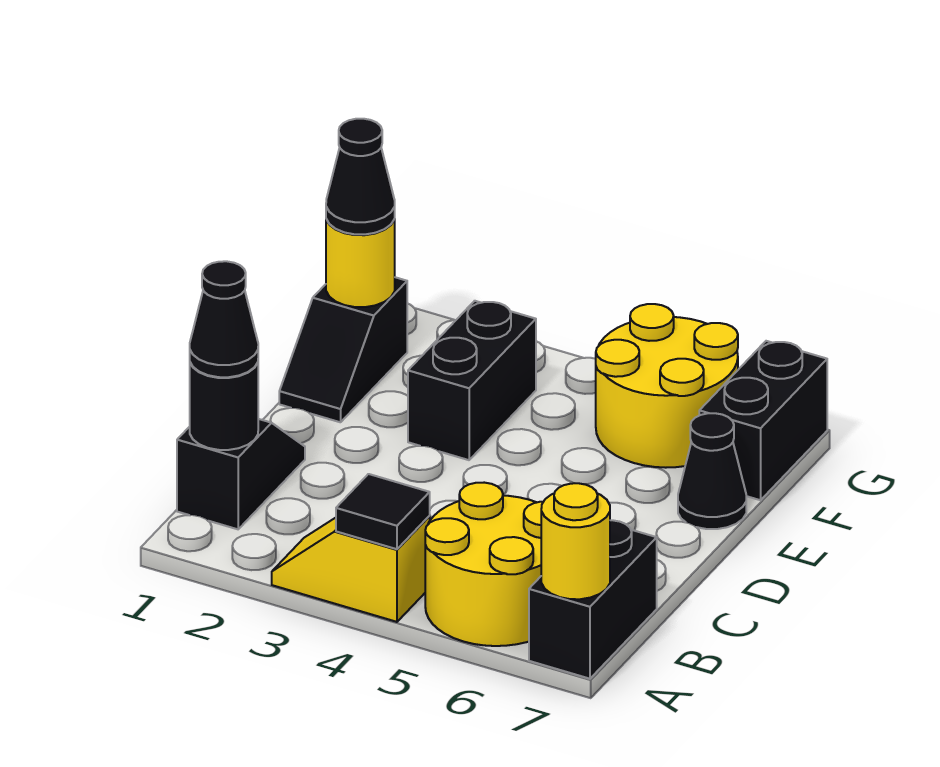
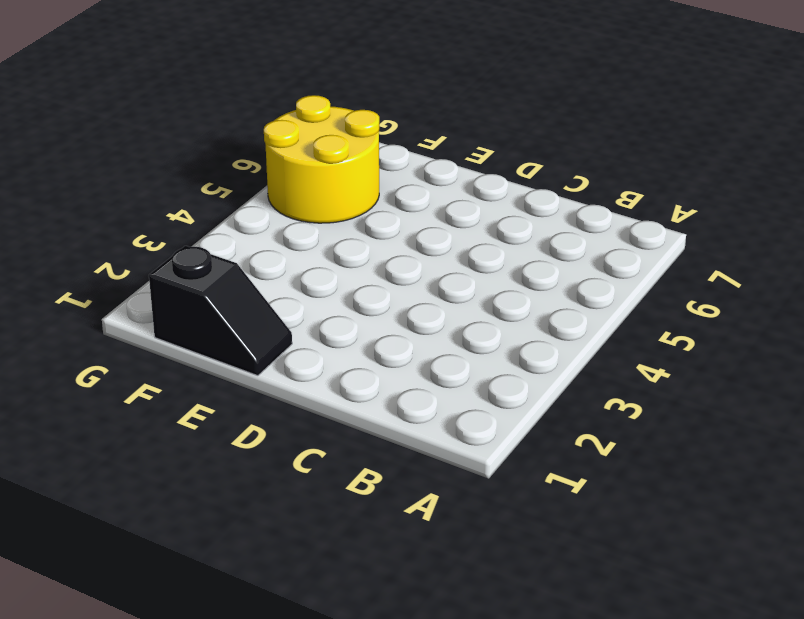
none -> yellow slope A3:A4 level 1 top 4
none -> yellow round brick A5:B6 level 1
none -> black brick A7:B7 level 1

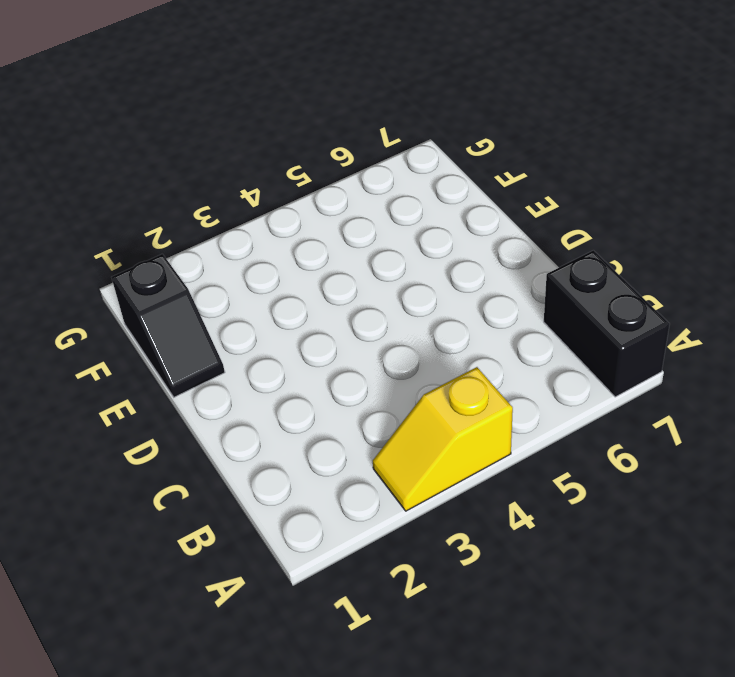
none -> yellow round brick A5:B6 level 1
none -> black slope B1:C1 level 1 top B
none -> black brick E3:F3 level 1

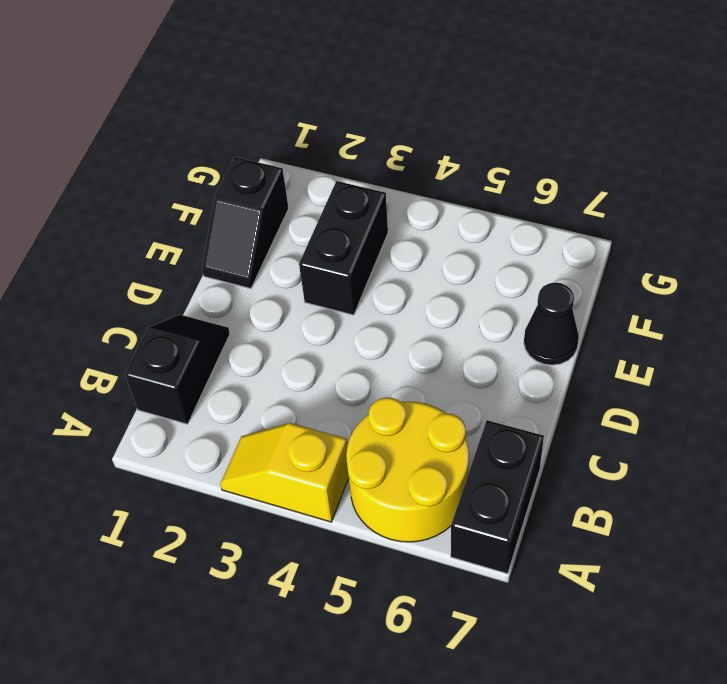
none -> yellow round brick F5:G6 level 1
none -> black brick F7:G7 level 1
none -> black tile A4 level 2

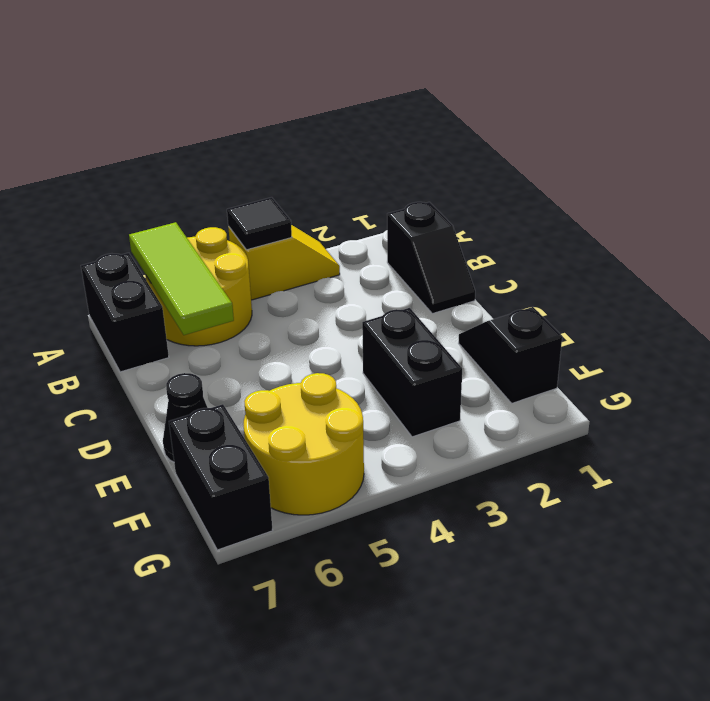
lime tile A6:C6 level 2 -> none
none -> yellow round brick A7 level 2
none -> black round brick B1 level 2
none -> yellow round brick F1 level 2

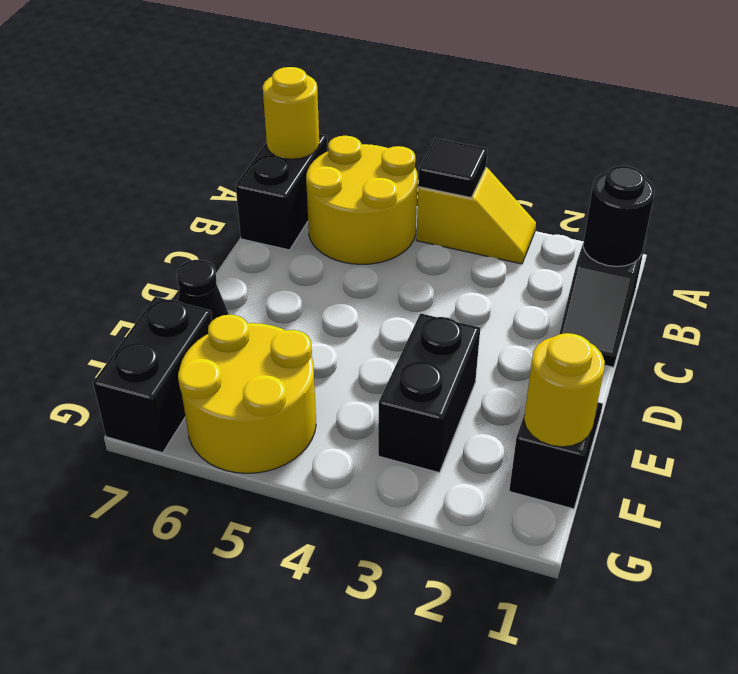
none -> black cone B1 level 3
none -> black cone F1 level 3

